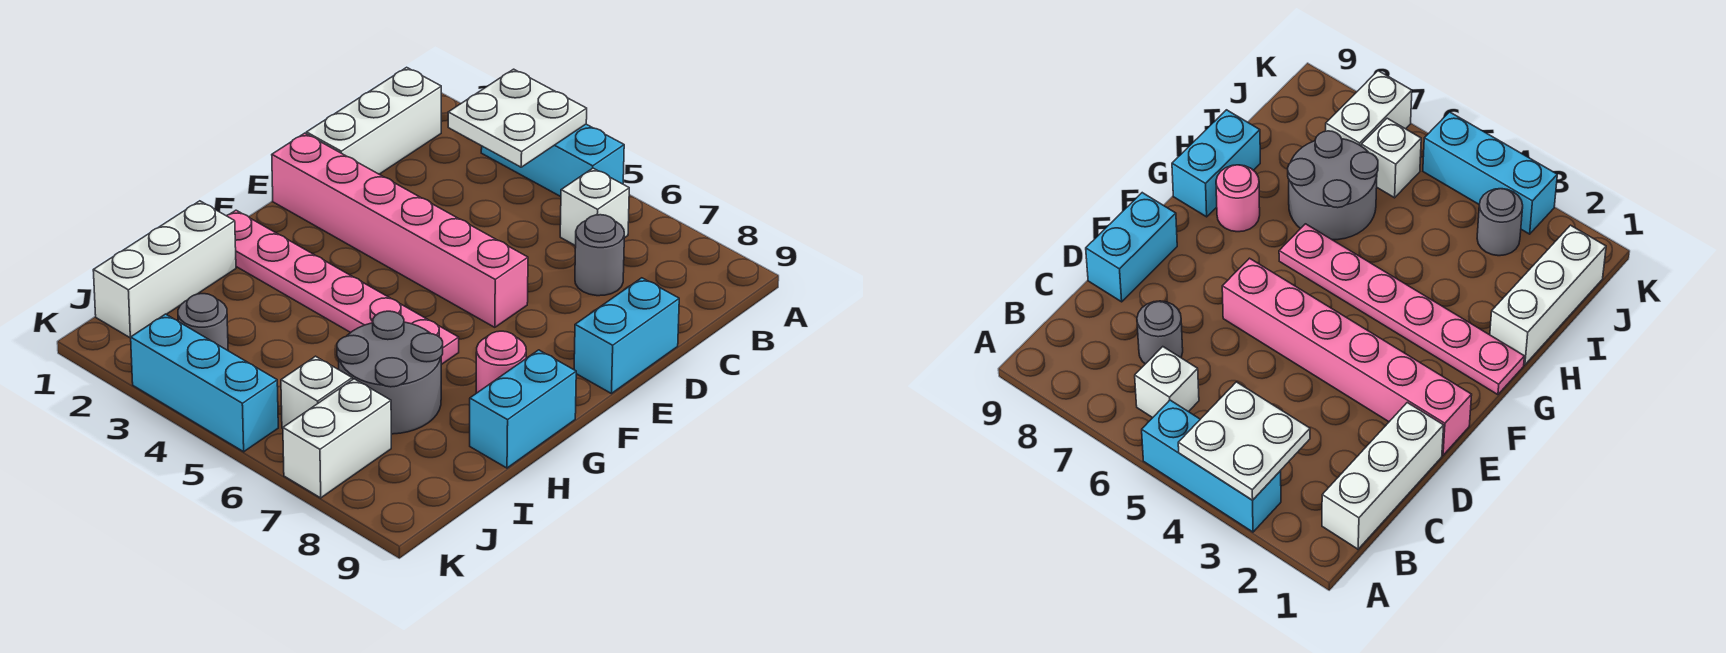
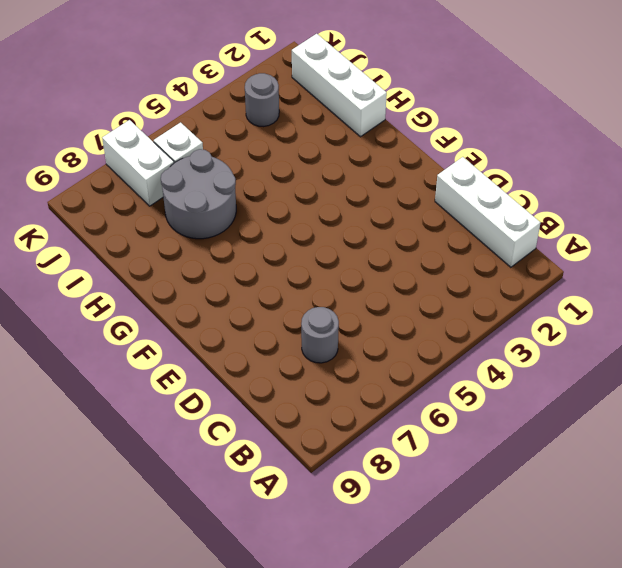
none -> cyan brick A3:A5 level 1
none -> white brick B6 level 1
none -> cyan brick D9:E9 level 1

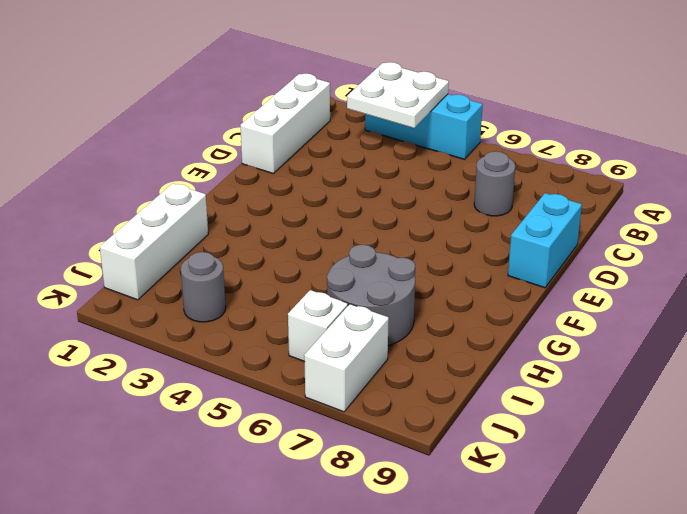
none -> white brick B6 level 1
none -> pink brick E1:E6 level 1
none -> pink plate G1:G6 level 1

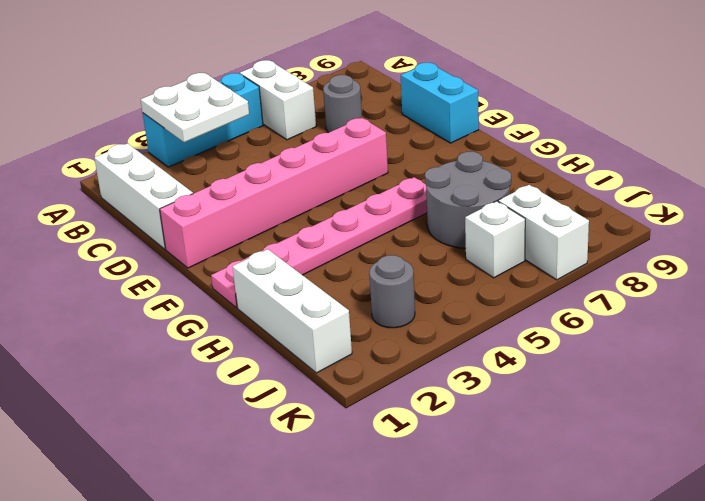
white brick A6:B6 level 1 -> white brick B6 level 1
none -> pink round brick G8 level 1
none -> cyan brick G9:H9 level 1
none -> cyan brick K3:K5 level 1

